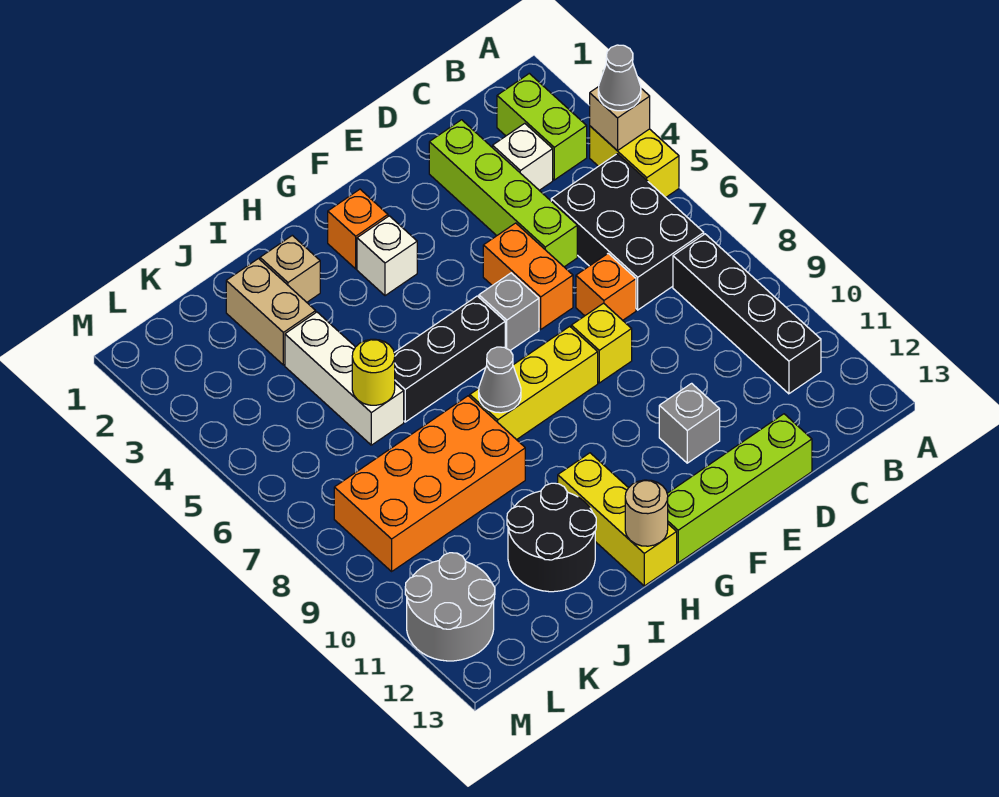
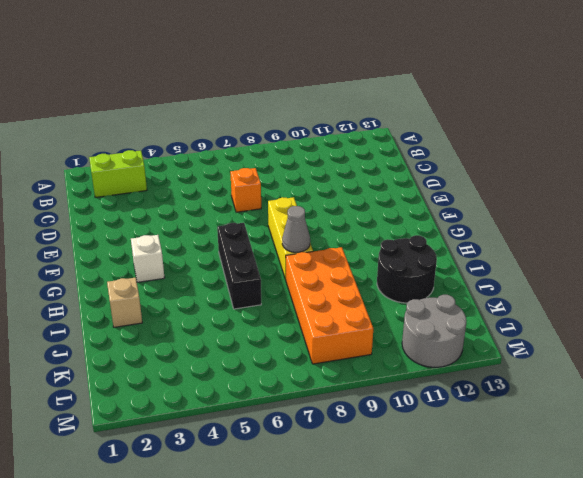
none -> yellow brick A4:A5 level 1
none -> black brick B5:C7 level 1
none -> black brick B8:B11 level 1

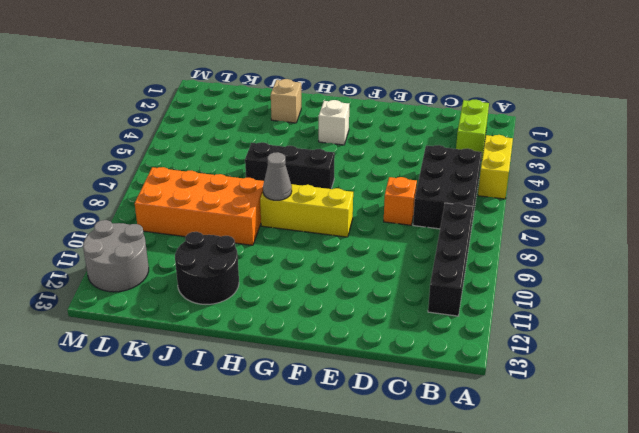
none -> white brick C3 level 1
none -> lime brick D2:D5 level 1
none -> lime brick D13:G13 level 1

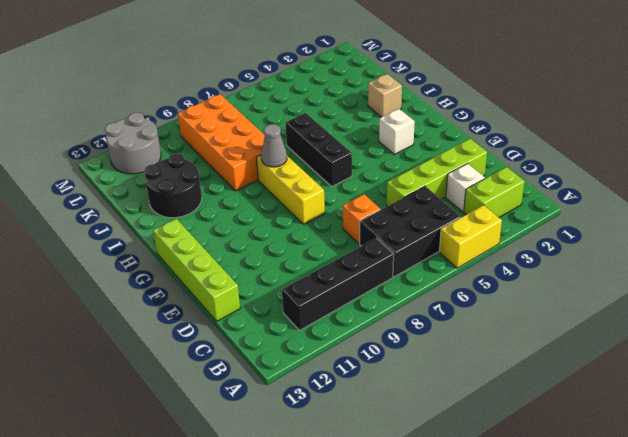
none -> orange brick E5:E6 level 1
none -> yellow brick E8 level 1
none -> grey brick E11 level 1

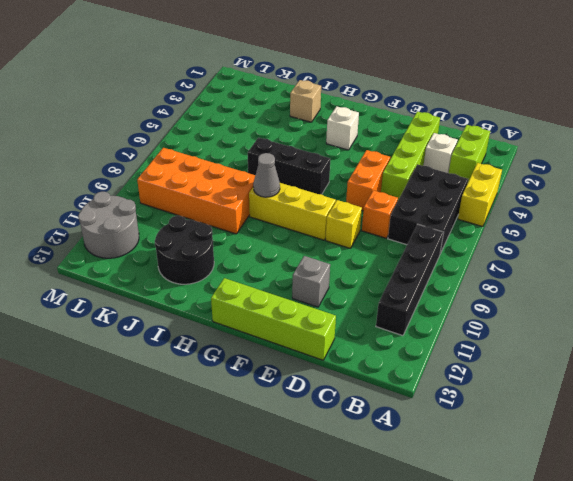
none -> grey brick F6 level 1
none -> orange brick G2 level 1
none -> yellow brick H11:H13 level 1

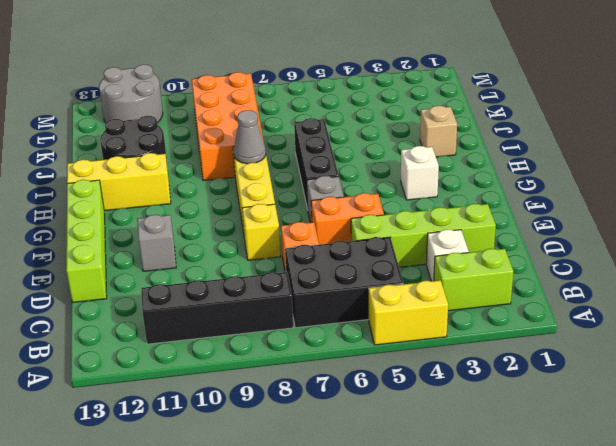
none -> orange brick G2 level 1
none -> tan brick J2:J3 level 1
none -> white brick J4:J6 level 1

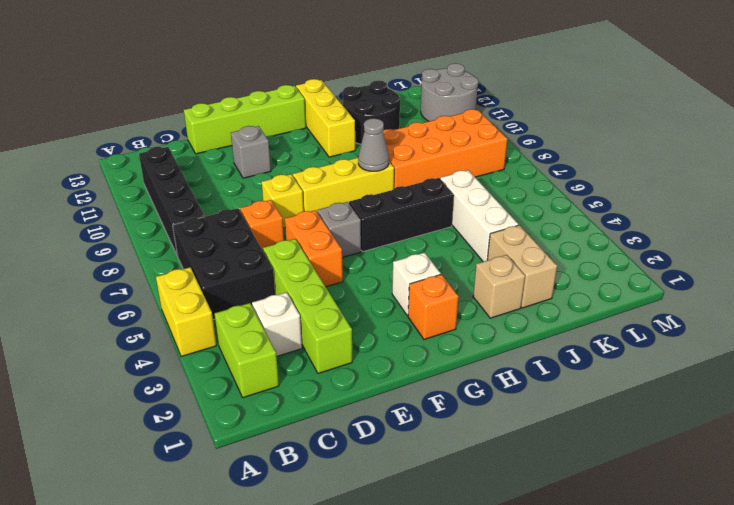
none -> tan brick A4 level 2
none -> tan round brick H13 level 2
none -> yellow round brick J6 level 2

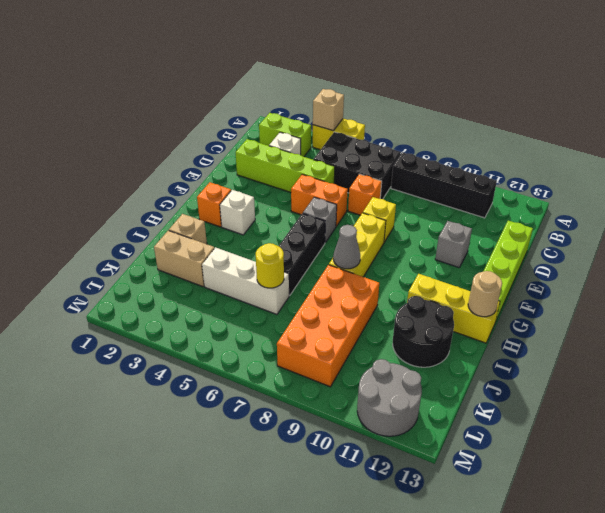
none -> grey cone A4 level 3

